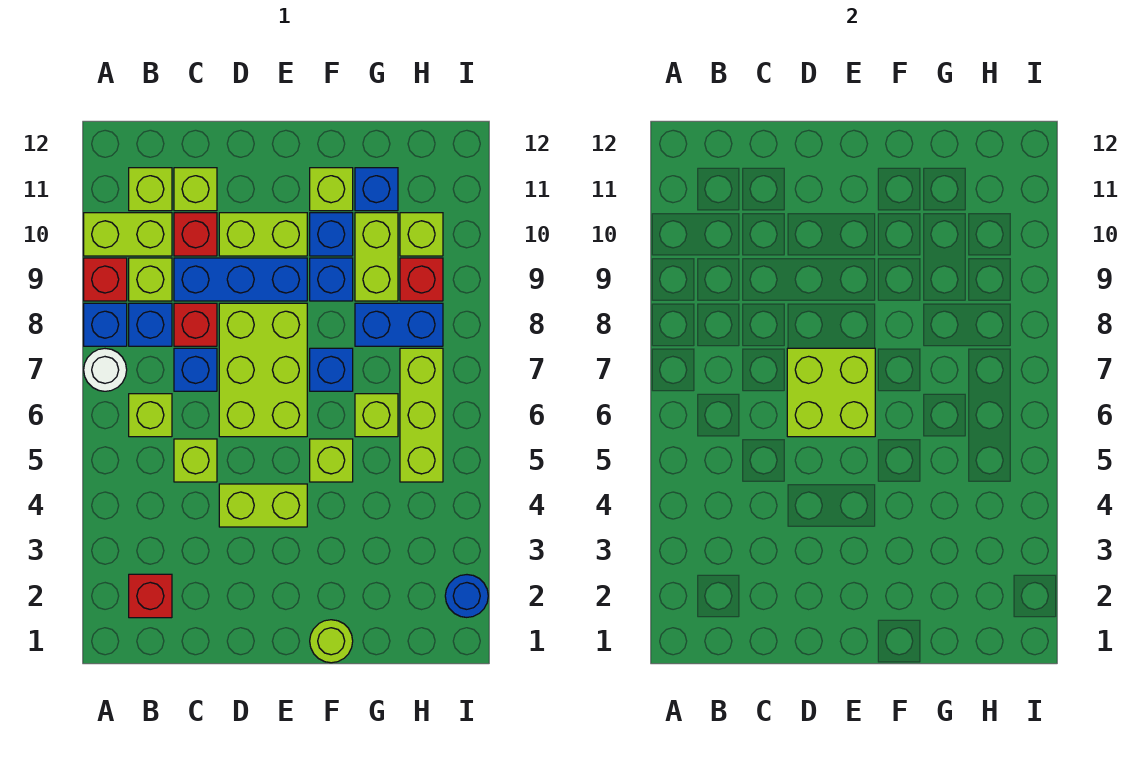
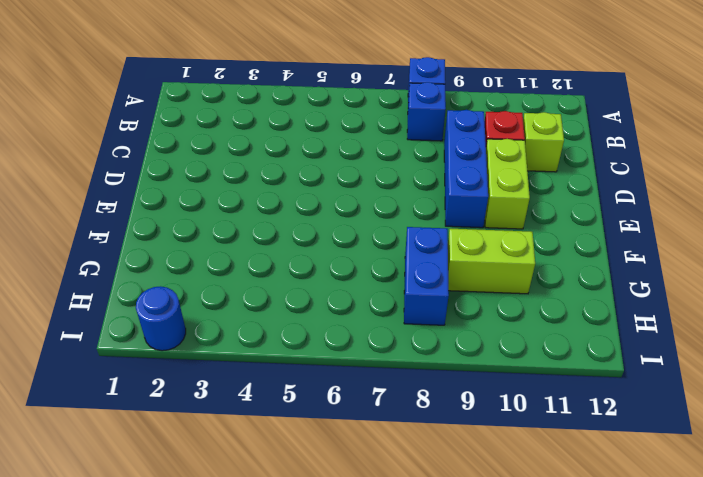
none -> white round brick A7 level 1
none -> red brick A9 level 1
none -> lime brick A10:B10 level 1
none -> red brick B2 level 1

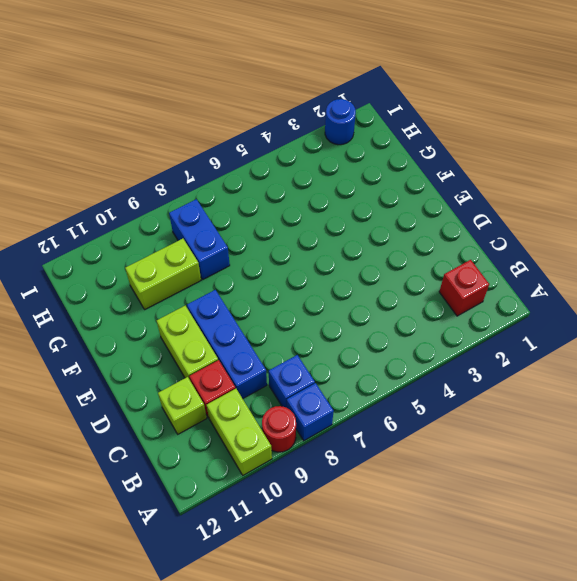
red round brick A9 level 1 -> red brick A9 level 1
none -> white round brick A7 level 1
none -> lime brick B6 level 1
none -> lime brick B9 level 1
none -> lime brick B11 level 1

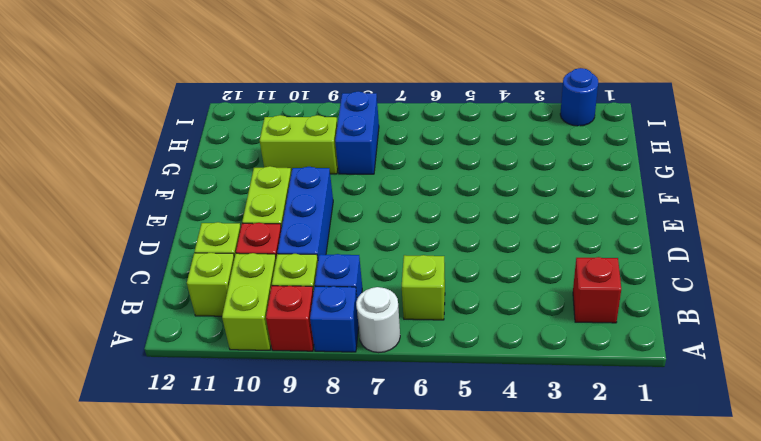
none -> lime brick C5 level 1
none -> blue brick C7 level 1
none -> red brick C8 level 1
none -> lime brick D4:E4 level 1

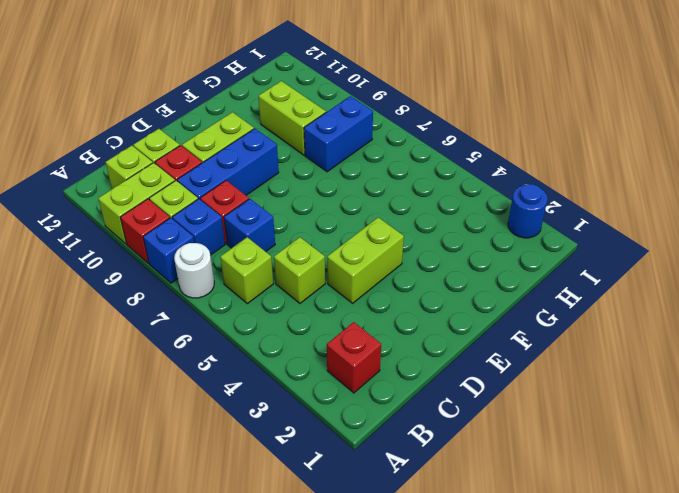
none -> lime brick D6:E8 level 1
none -> lime round brick F1 level 1
none -> lime brick F5 level 1
none -> blue brick F7 level 1

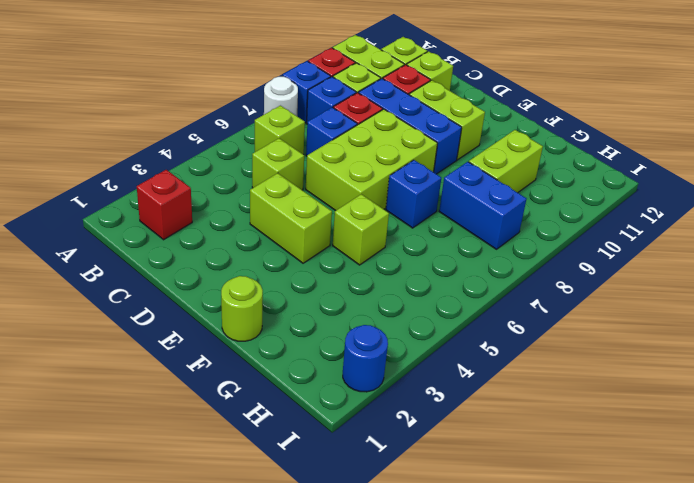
none -> blue brick F9 level 1
none -> blue brick F10 level 1
none -> lime brick F11 level 1
none -> lime brick G6 level 1

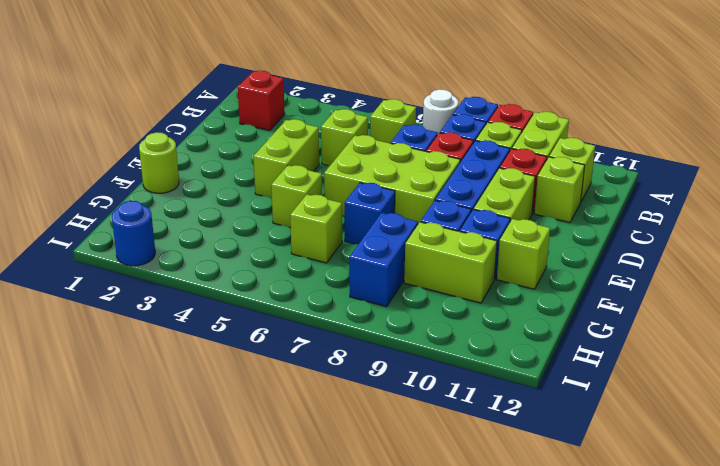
none -> blue brick G11 level 1
none -> lime brick H5:H7 level 1
none -> red brick H9 level 1
none -> lime brick H10 level 1

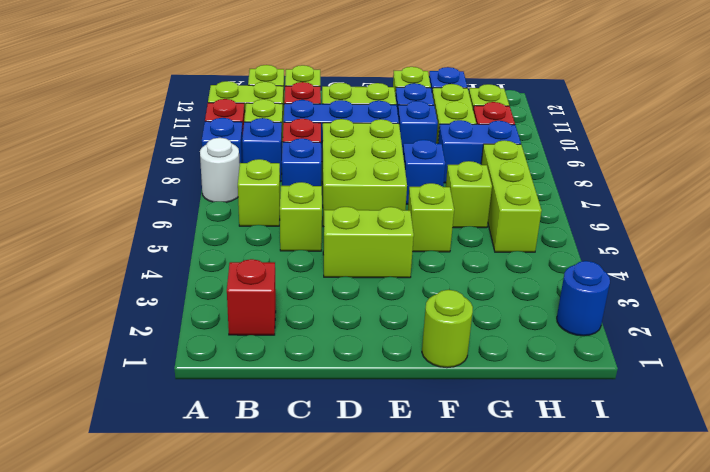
none -> lime brick D6:E7 level 2

